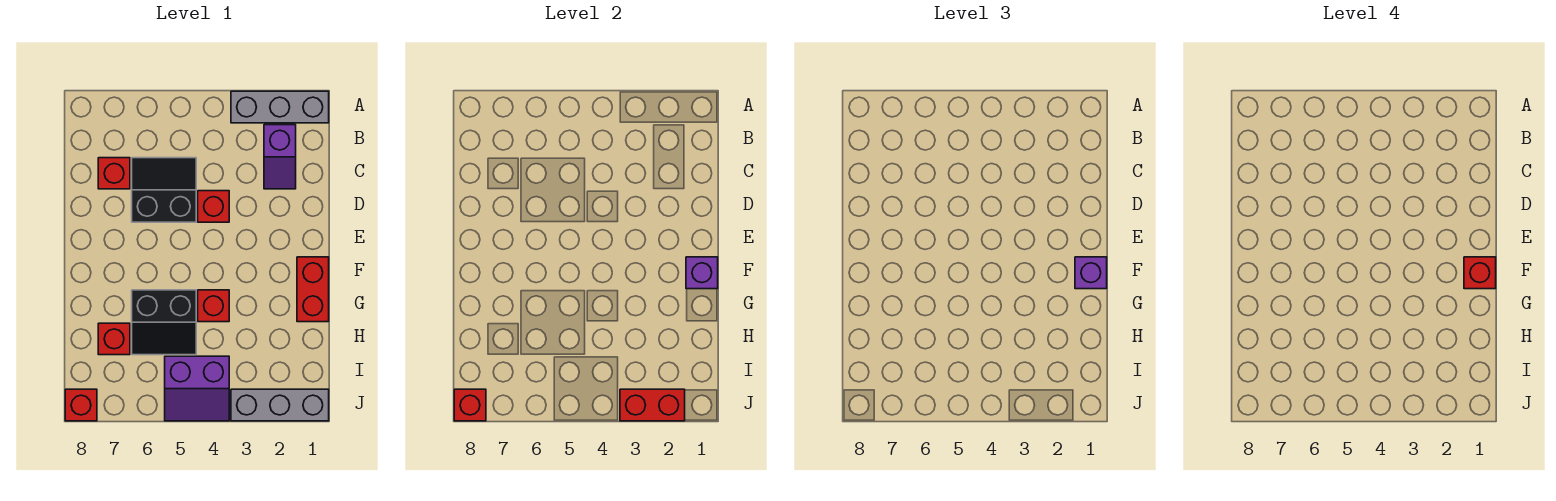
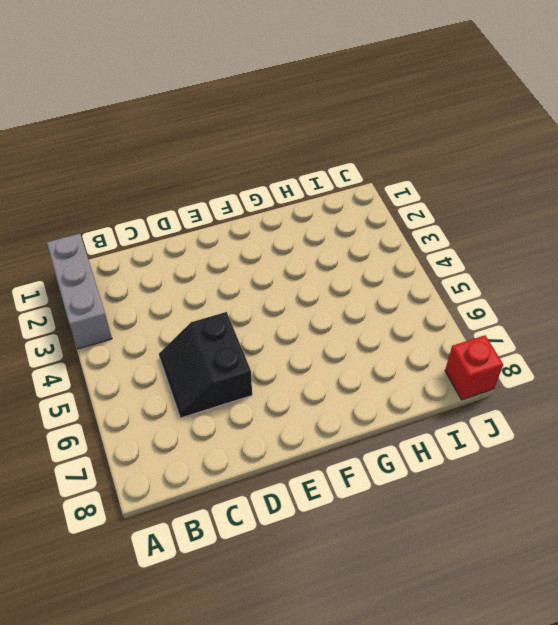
none -> purple slope B2:C2 level 1 top B
none -> red brick C7 level 1
none -> red brick D4 level 1

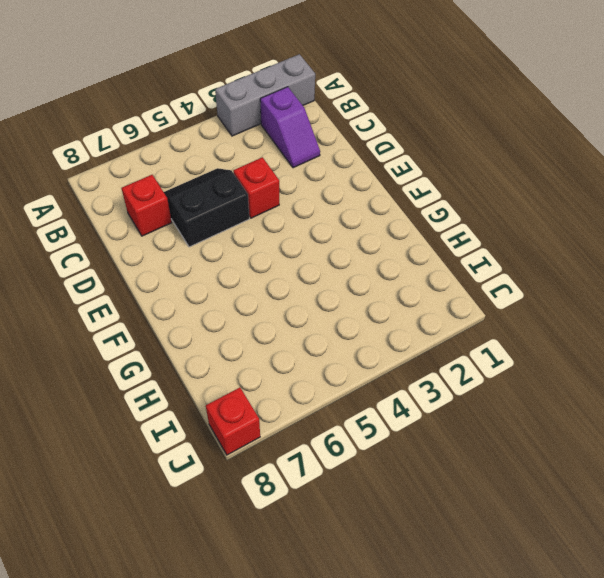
none -> red brick F1:G1 level 1
none -> red brick G4 level 1
none -> black slope G5:H6 level 1 top G

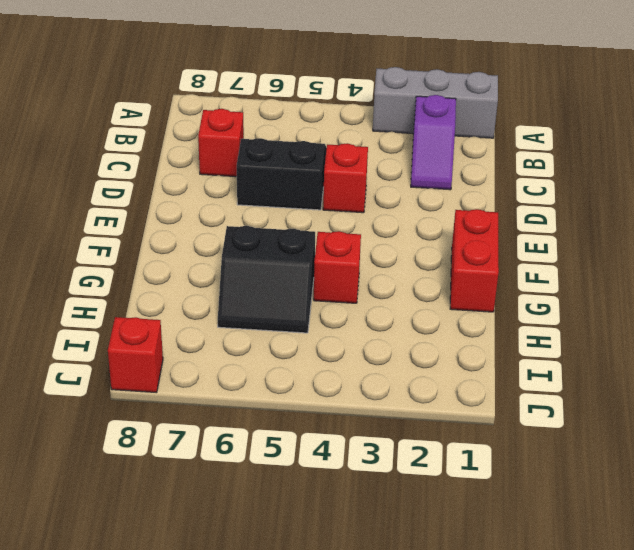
none -> red brick H7 level 1
none -> purple slope I4:J5 level 1 top I
none -> grey brick J1:J3 level 1

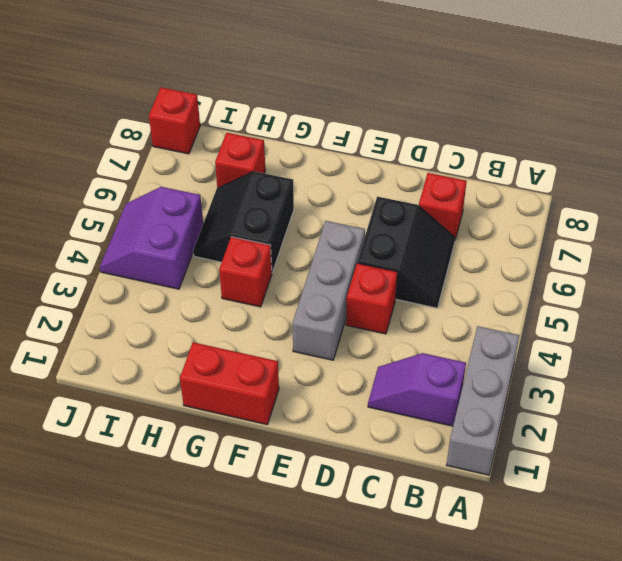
grey brick E3:E5 level 1 -> grey brick J1:J3 level 1
none -> purple brick F1 level 2
none -> red brick J2:J3 level 2
none -> red brick J8 level 2

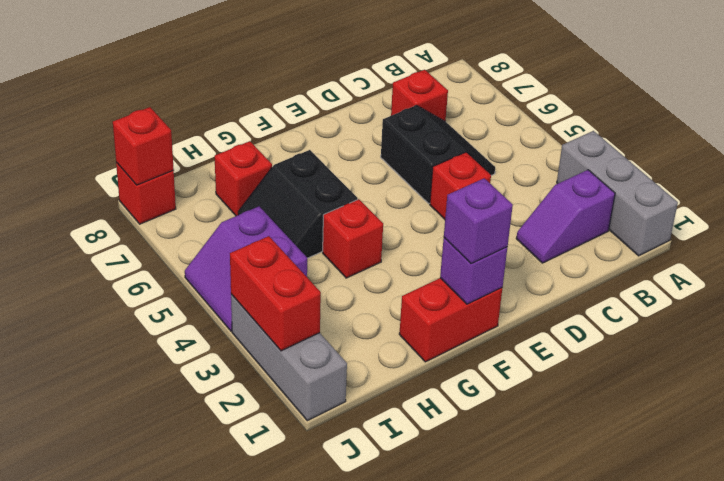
none -> red brick F1 level 4

